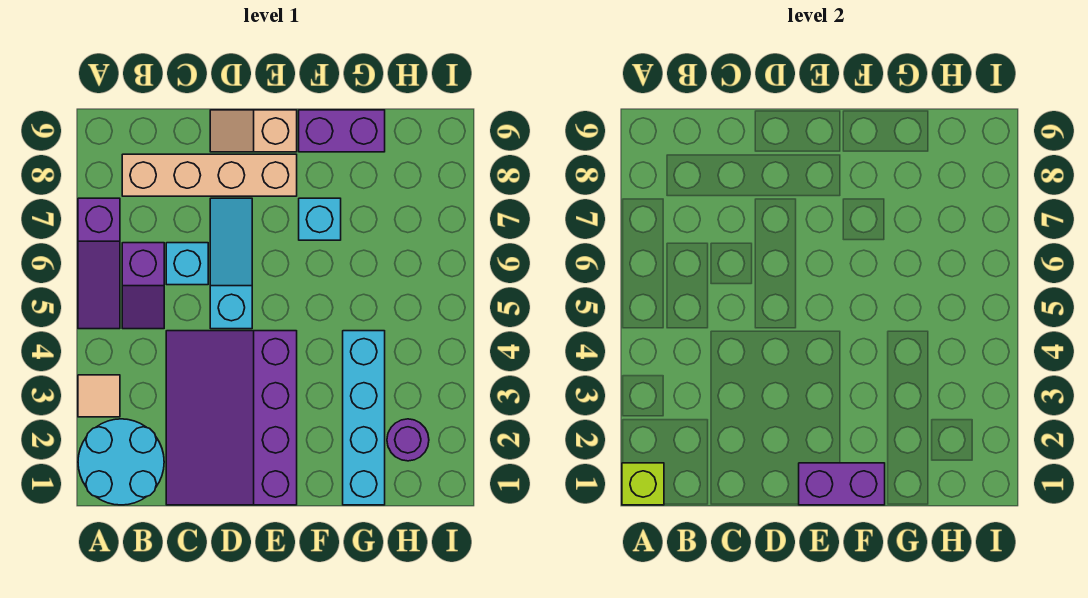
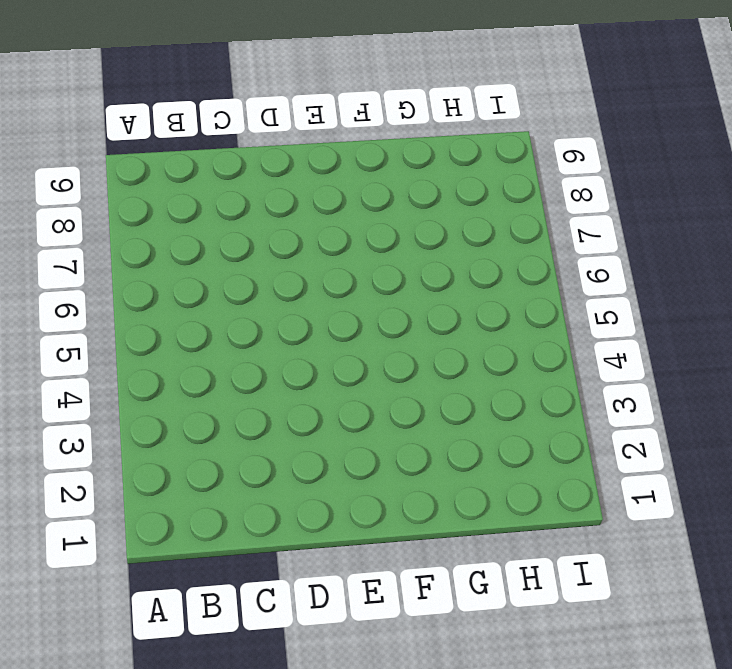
none -> cyan round brick A1:B2 level 1
none -> tan tile A3 level 1
none -> purple slope A5:A7 level 1 top 7

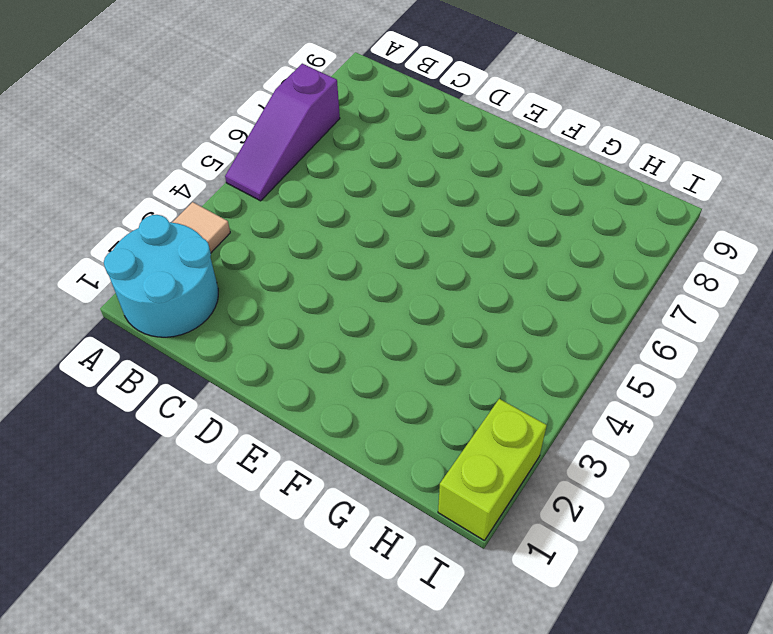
lime brick I1:I2 level 1 -> none
none -> purple slope B5:B6 level 1 top 6
none -> tan brick B8:E8 level 1
none -> purple slope C1:E4 level 1 top E

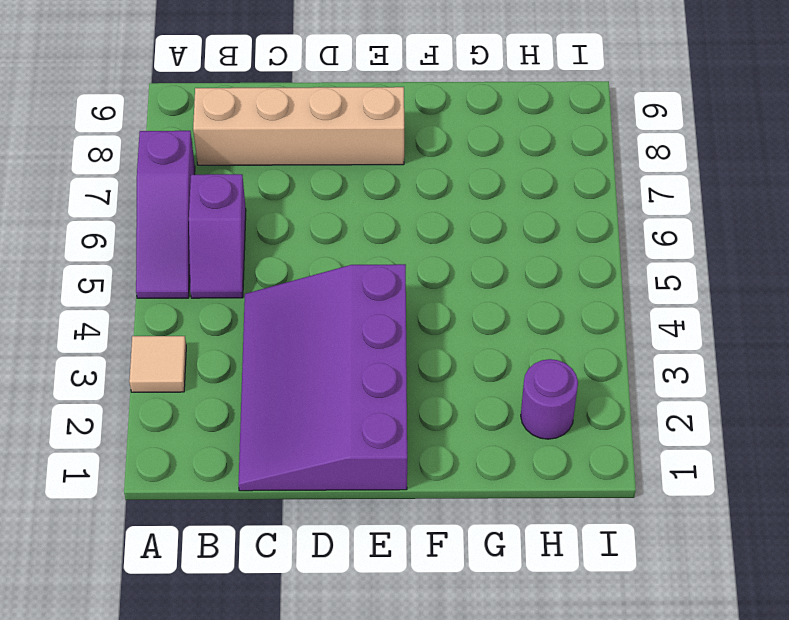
none -> cyan round brick A1:B2 level 1
none -> cyan brick C6 level 1
none -> cyan slope D5:D7 level 1 top 5

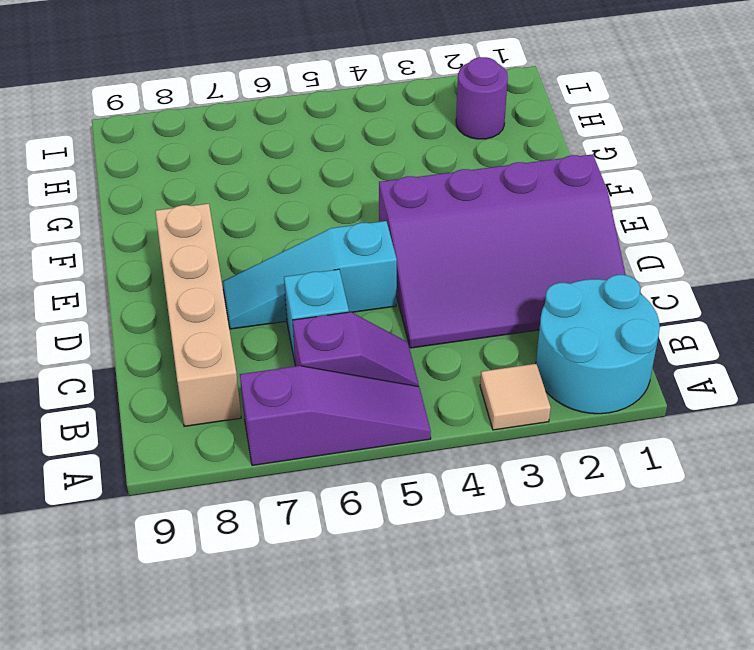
none -> tan slope D9:E9 level 1 top E
none -> cyan brick F7 level 1
none -> purple brick F9:G9 level 1

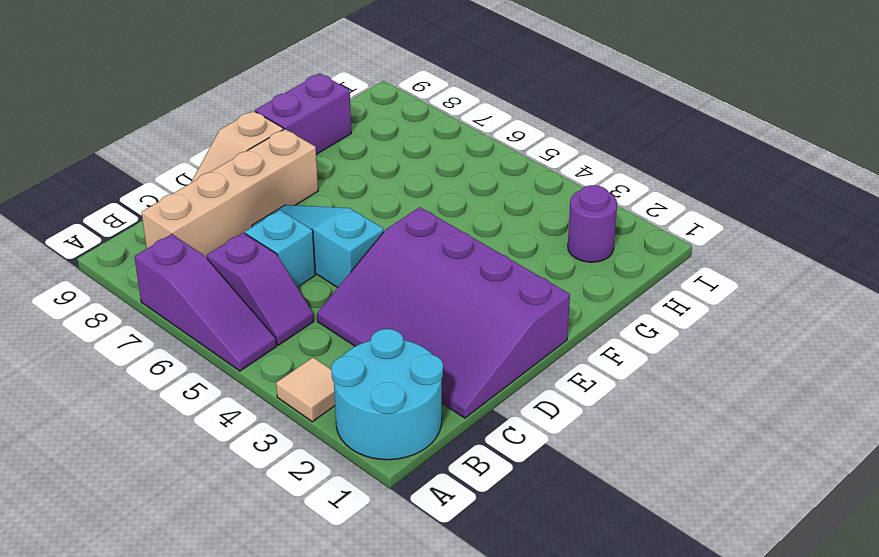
none -> cyan brick F7 level 1
none -> cyan brick G1:G4 level 1
none -> lime brick A1 level 2

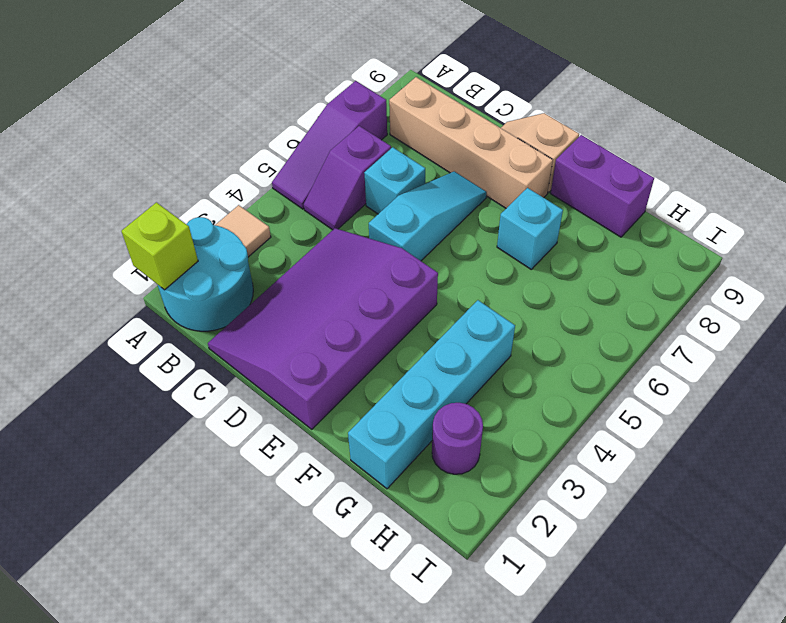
none -> purple brick E1:F1 level 2

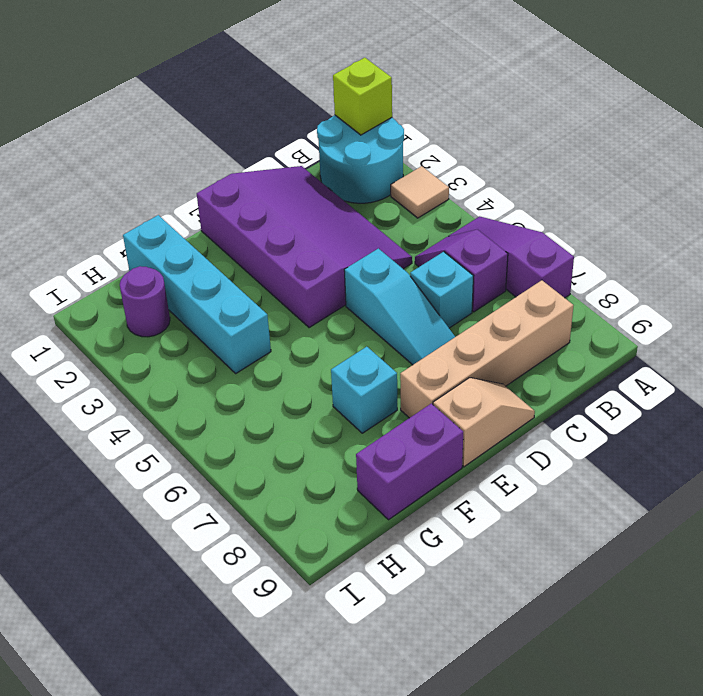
none -> purple brick E1:F1 level 2

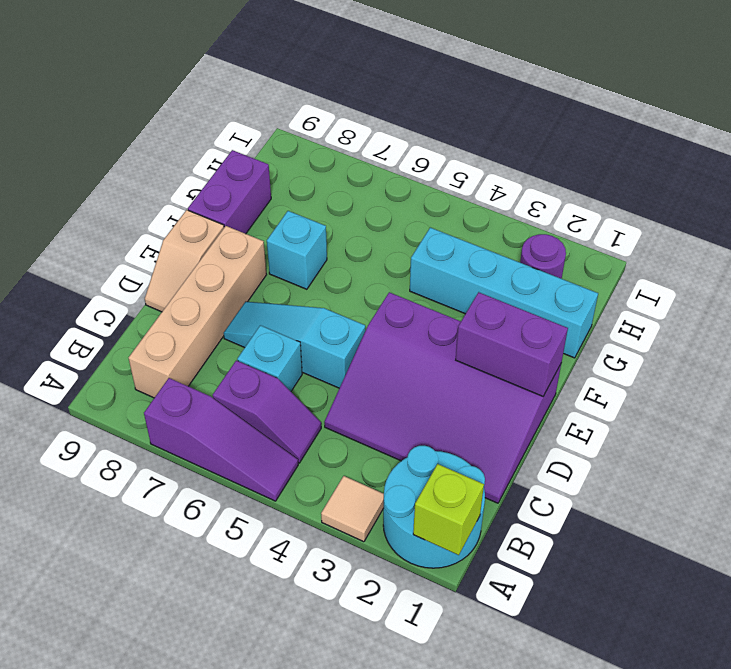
purple brick E1:E2 level 2 -> purple brick E1:F1 level 2

